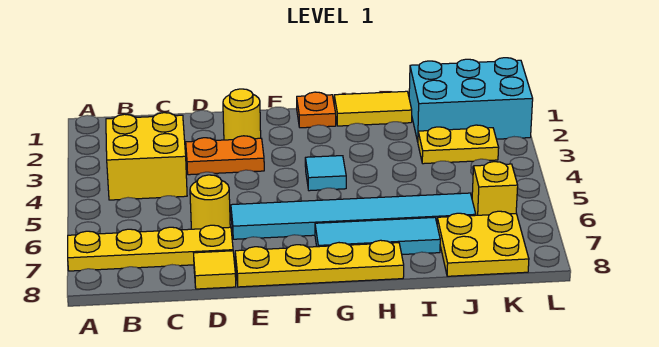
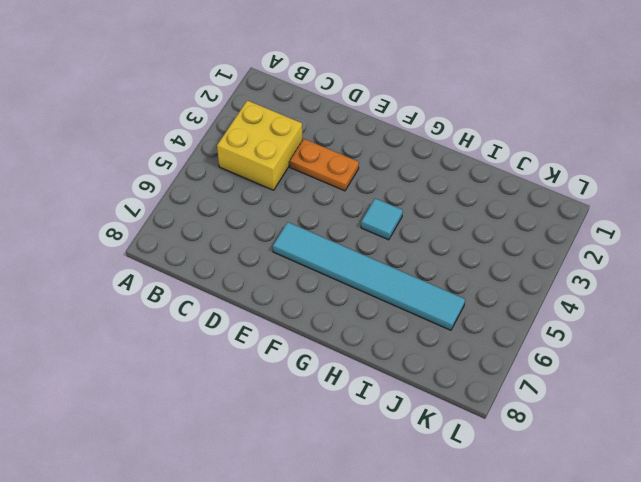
none -> yellow plate A7:D7 level 1
none -> yellow round brick D6 level 1
none -> yellow tile D8 level 1

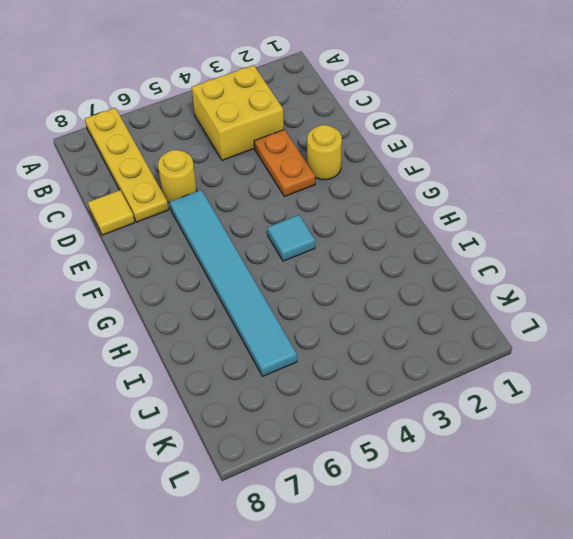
none -> yellow plate E8:H8 level 1
none -> orange plate G1 level 1
none -> cyan tile G7:I7 level 1

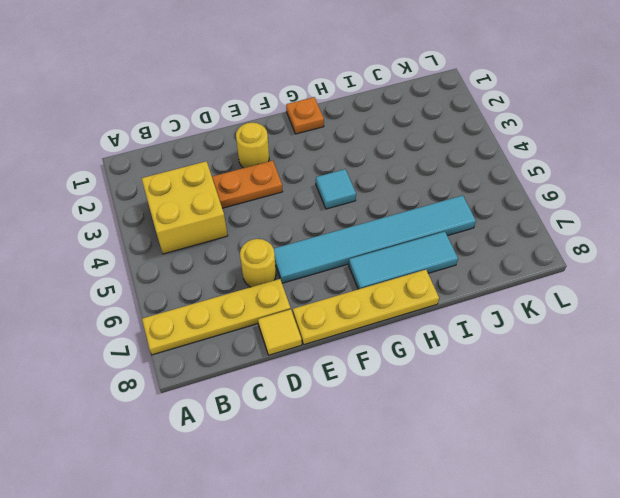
none -> yellow tile H1:I1 level 1
none -> cyan brick J1:L2 level 1
none -> yellow plate J3:K3 level 1

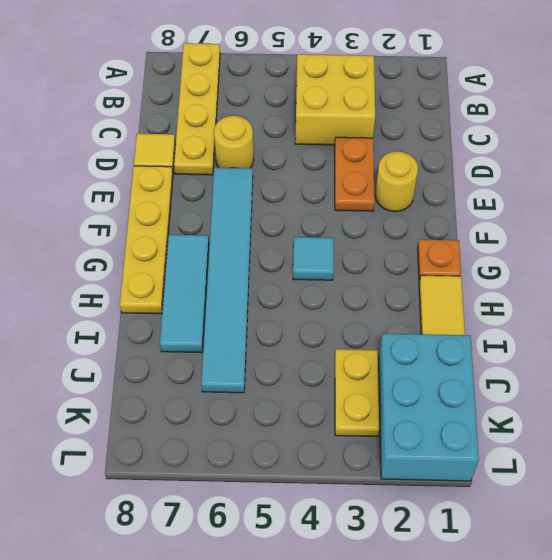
none -> yellow plate J7:K8 level 1
none -> yellow brick K6 level 1

